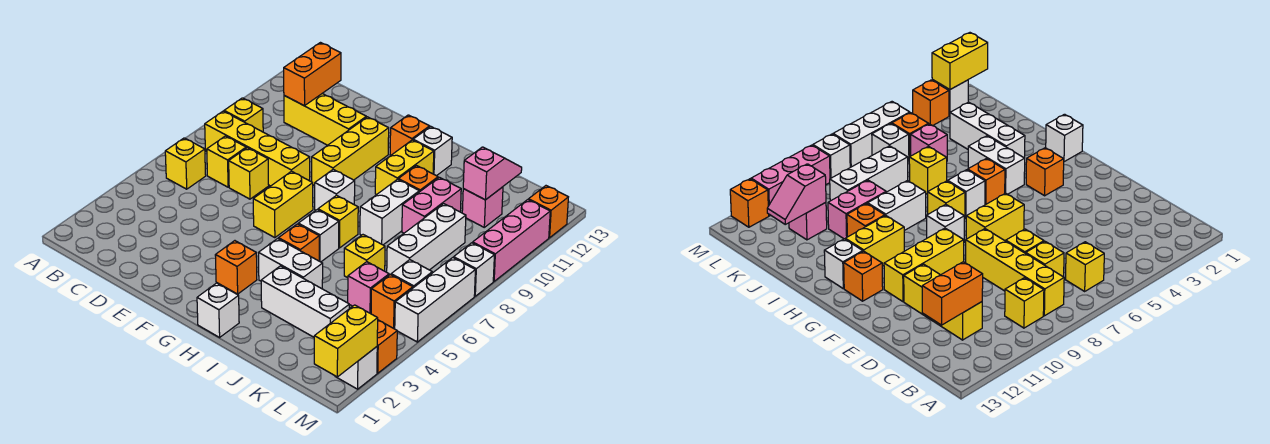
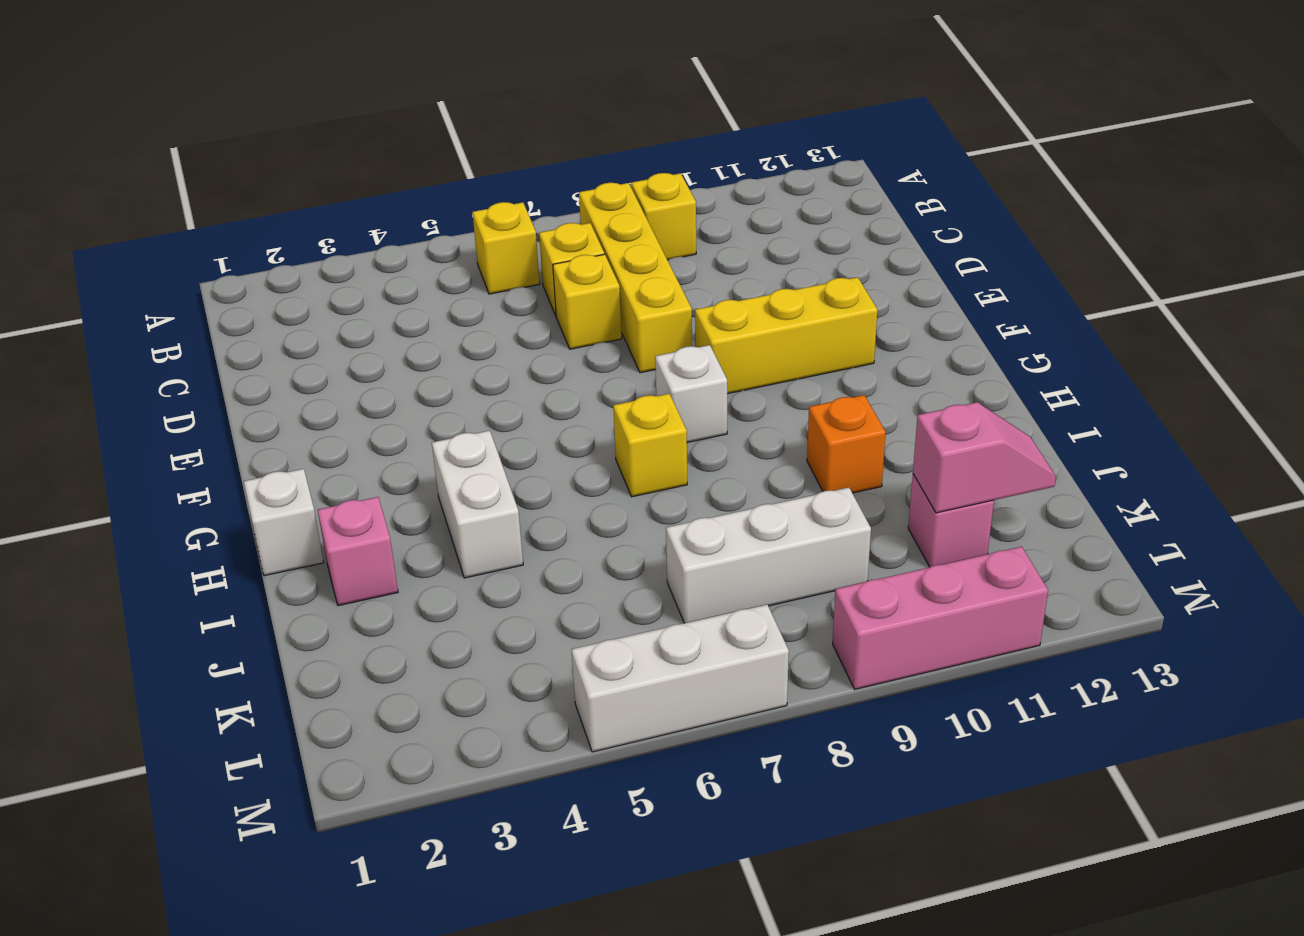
pink brick I2 level 1 -> pink brick K5 level 1
none -> yellow brick C11:E11 level 1
none -> yellow brick F6:F7 level 1
none -> orange brick G3 level 1
none -> orange brick G12 level 1

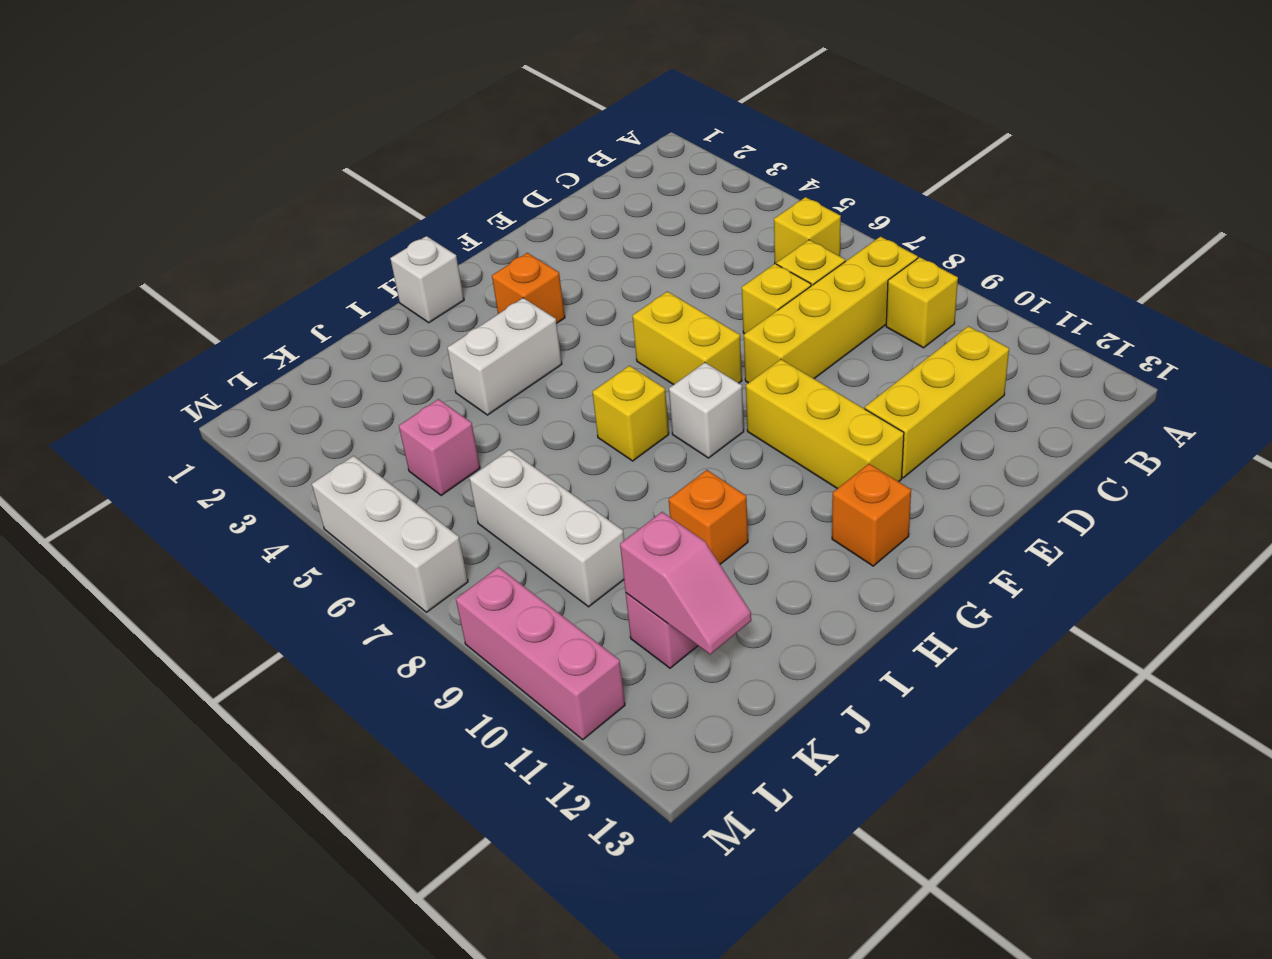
none -> orange brick H5 level 1
none -> white brick H6 level 1
none -> yellow brick H10:H11 level 1
none -> white brick H12 level 1

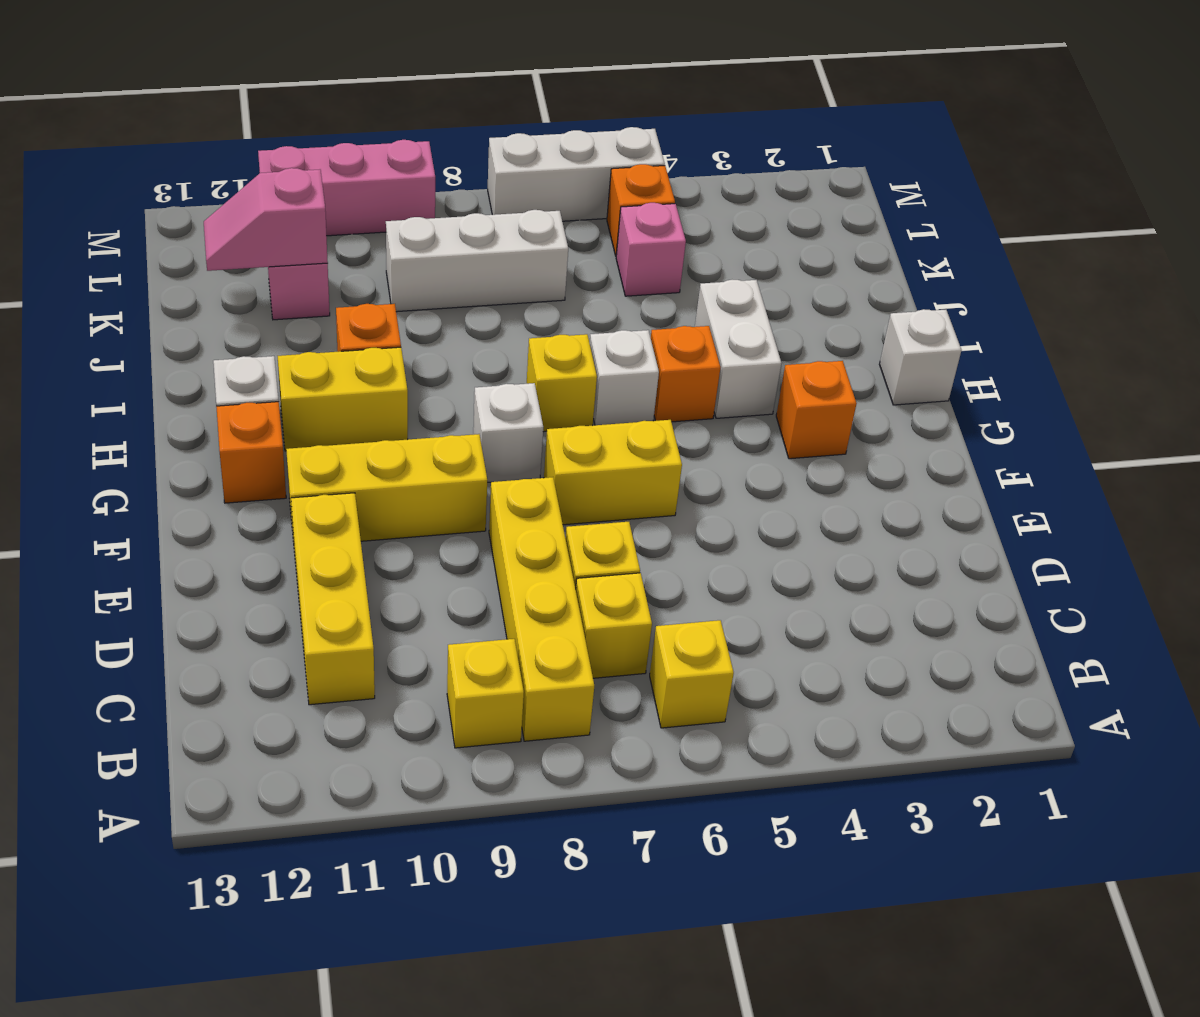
none -> white brick I3:K3 level 1
none -> white brick I8:I9 level 1
none -> yellow brick J6 level 1
none -> pink brick J9:J10 level 1

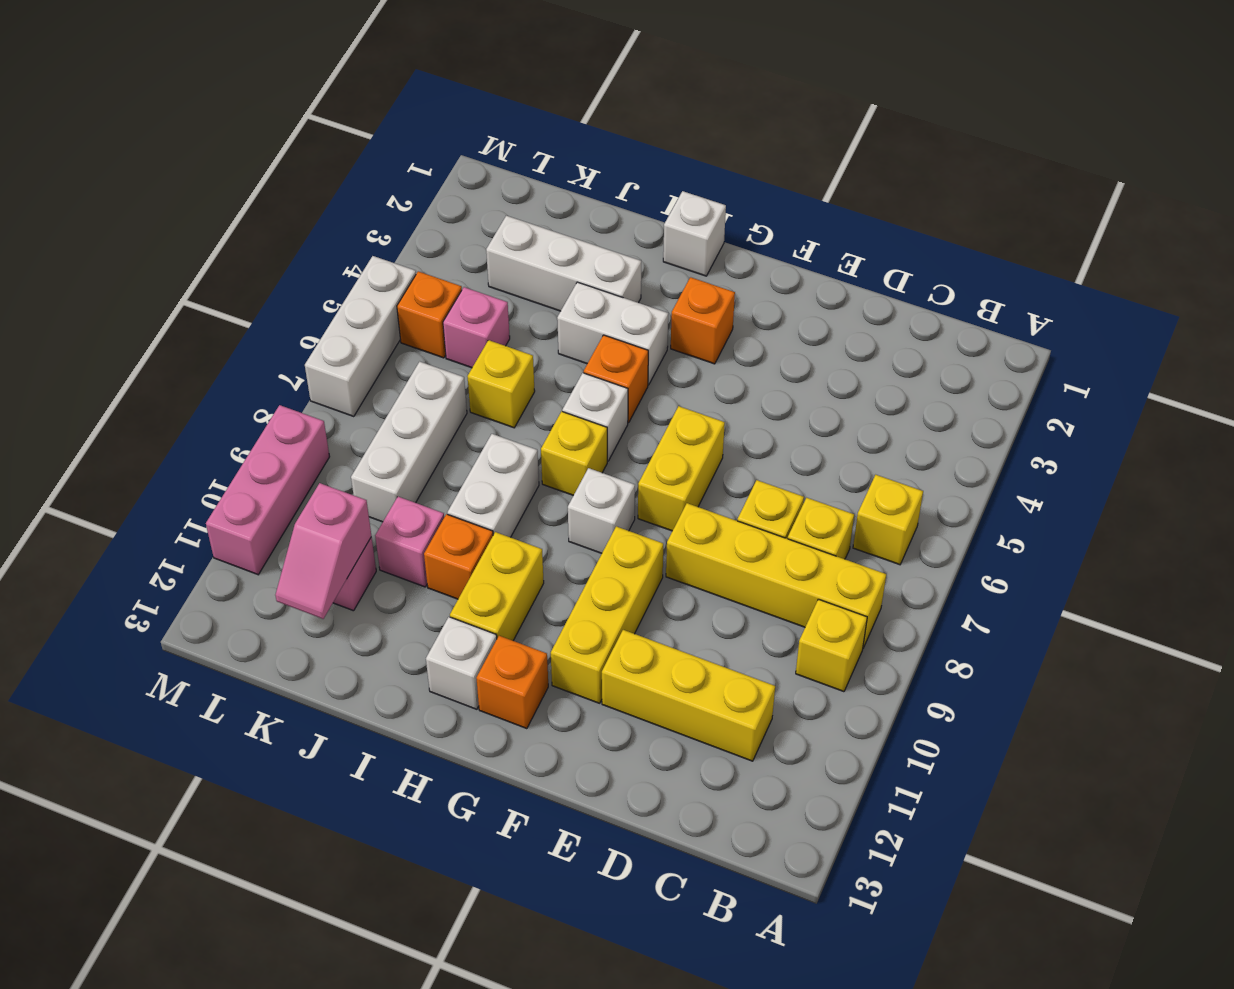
pink brick J10 level 1 -> pink brick J9:J10 level 1
none -> white brick L6 level 1
none -> white brick M2 level 1
none -> orange brick M3 level 1
none -> white brick M8 level 1

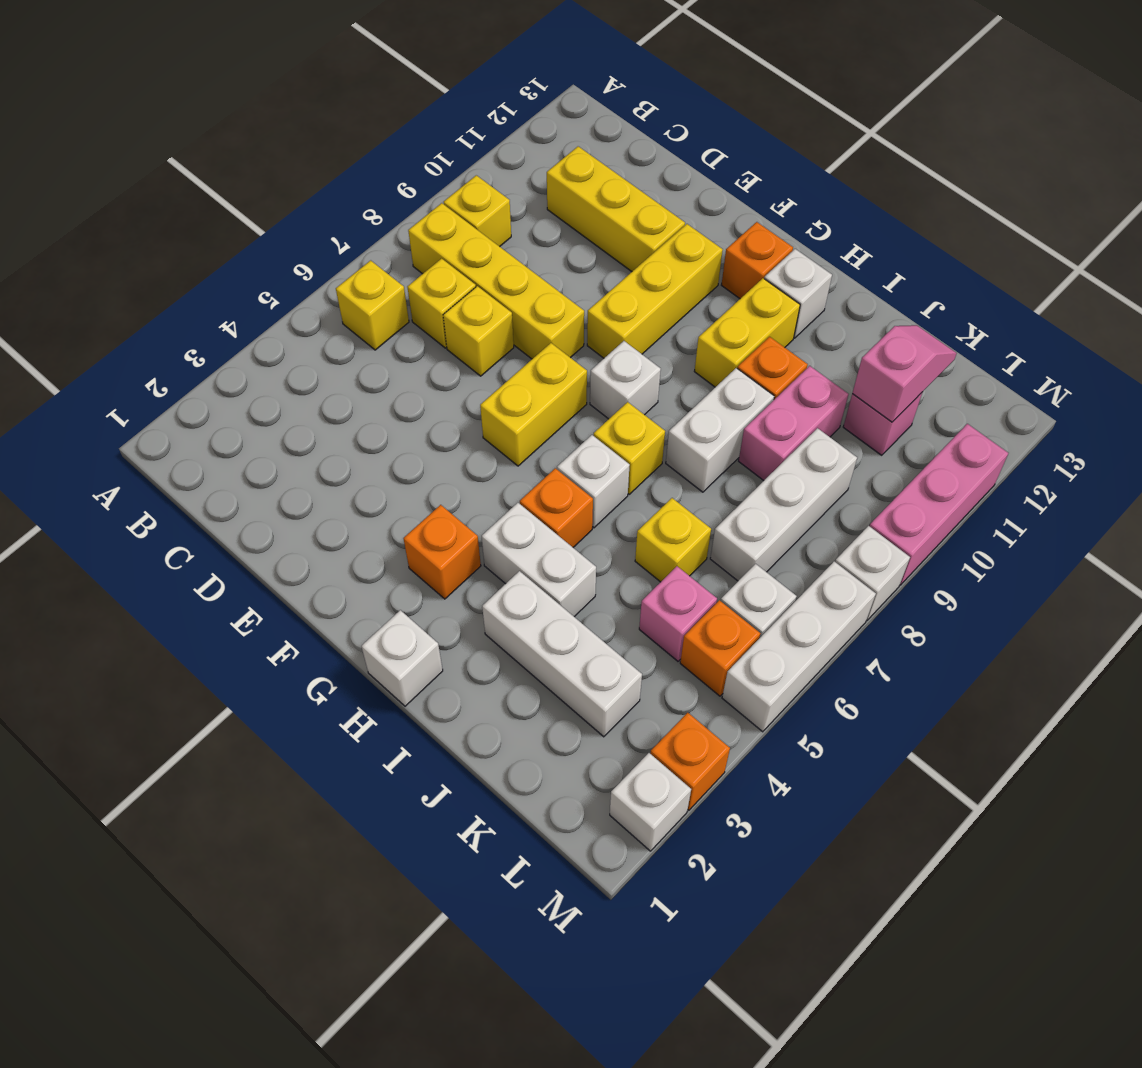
none -> orange brick M12 level 1
none -> orange brick C11:C12 level 2
none -> yellow brick M1:M2 level 2

